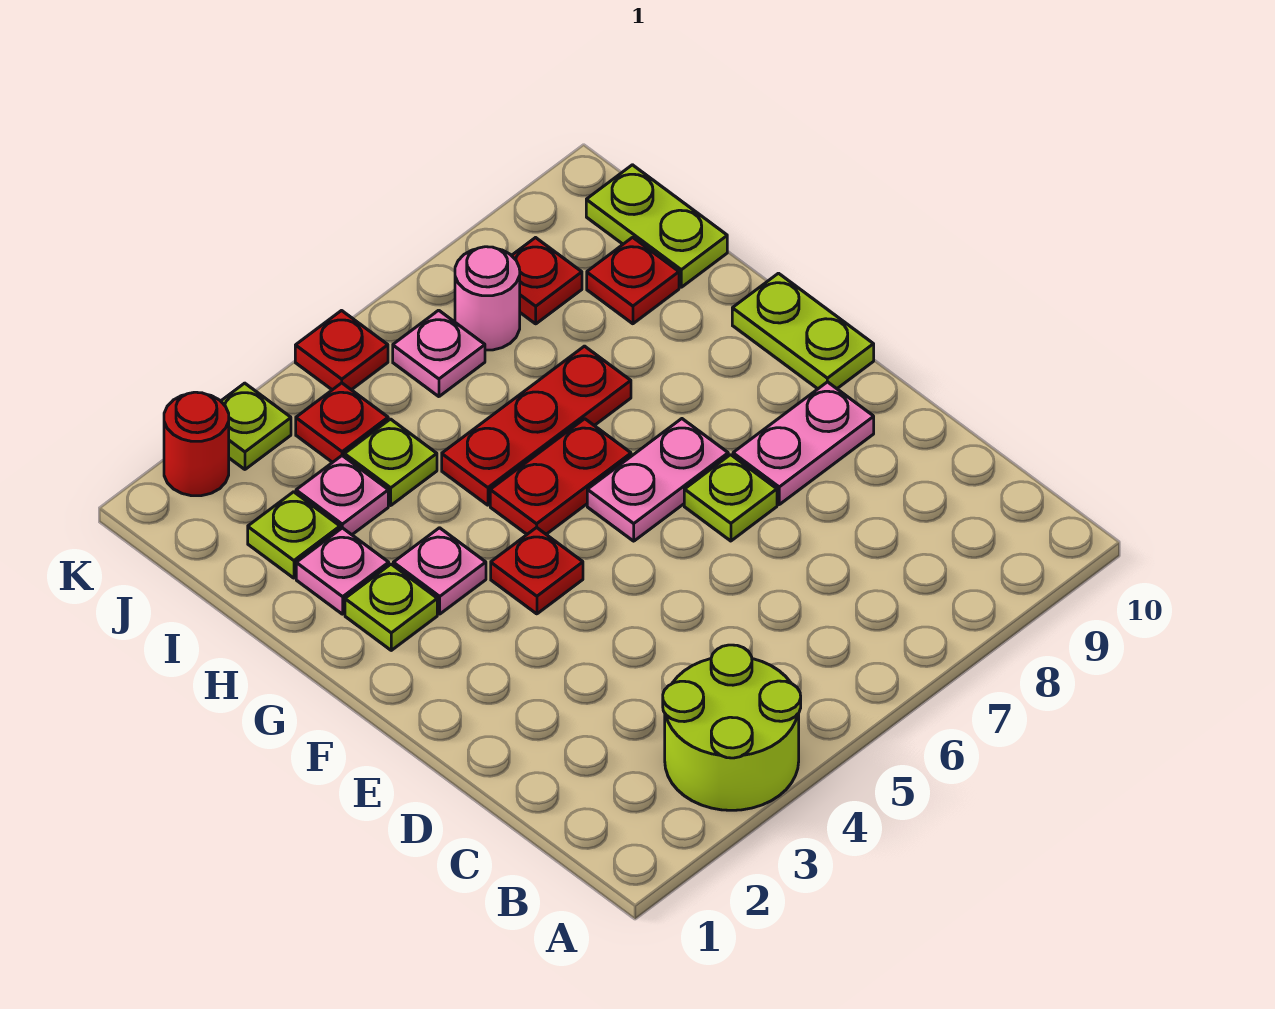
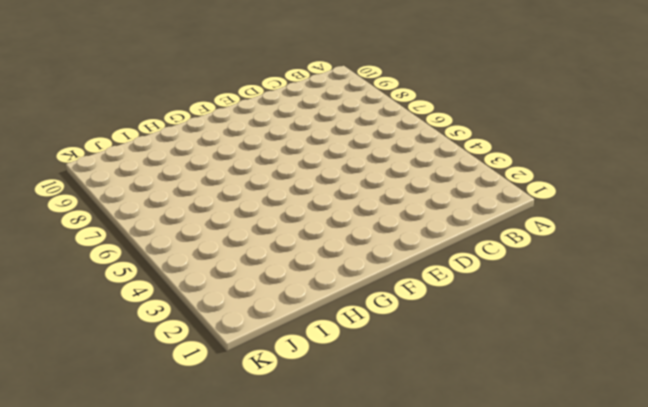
none -> lime round brick A3:B4 level 1
none -> lime plate E7 level 1
none -> pink plate E8:E9 level 1

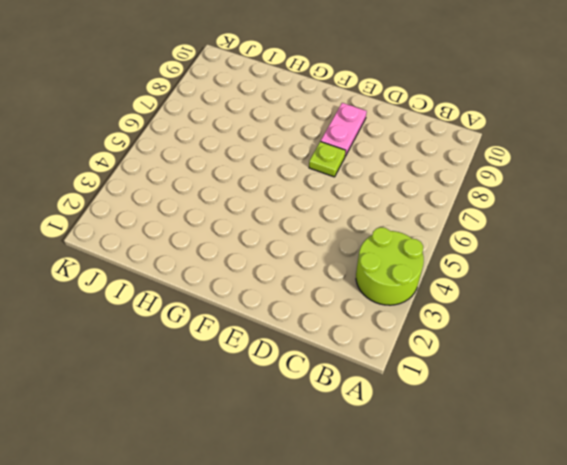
none -> red plate F4 level 1
none -> pink plate F6:F7 level 1
none -> lime plate F10:G10 level 1

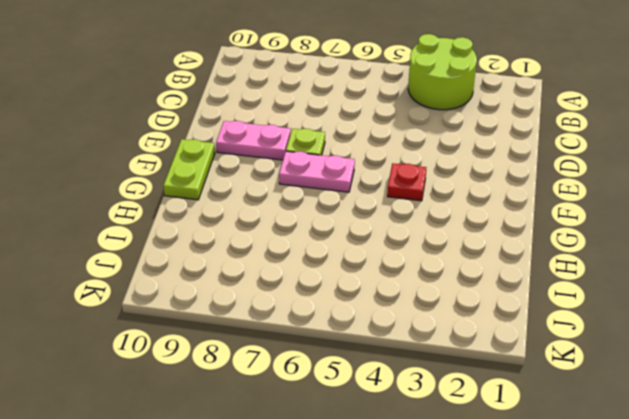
none -> lime plate G2 level 1
none -> pink plate G3 level 1
none -> red plate G5:G6 level 1

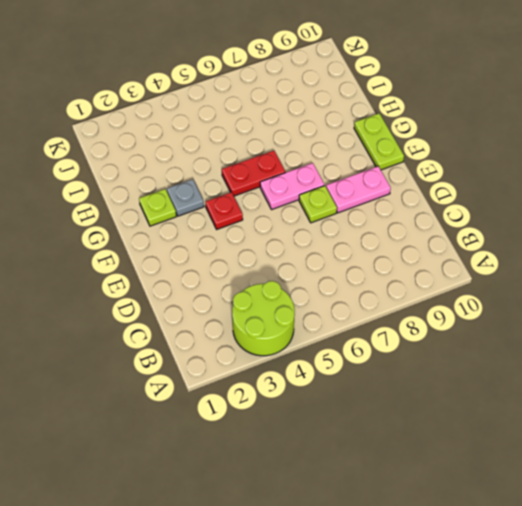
grey plate G3 level 1 -> pink plate G3 level 1
none -> pink plate H2 level 1
none -> red plate H5:H7 level 1
none -> lime plate I2 level 1

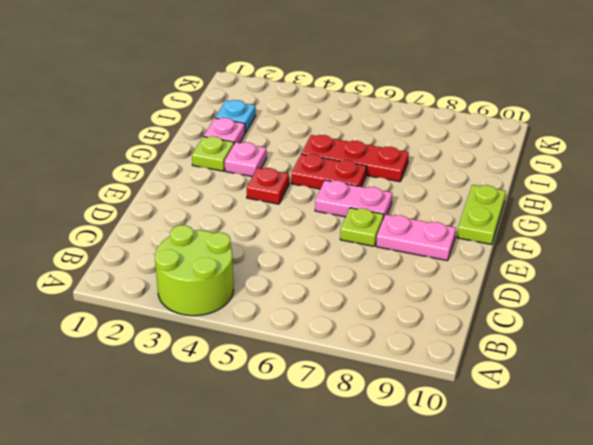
cyan plate I2 level 1 -> lime plate I2 level 1
none -> pink plate I3 level 1
none -> lime plate I4 level 1
none -> red plate I9 level 1

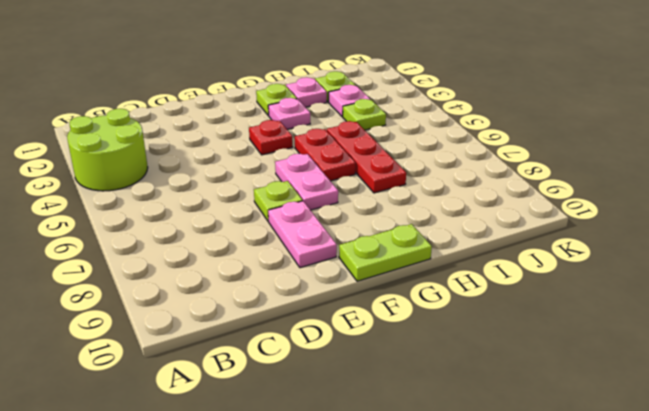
none -> red plate I9 level 1
none -> lime plate I10:J10 level 1
none -> red plate J4 level 1

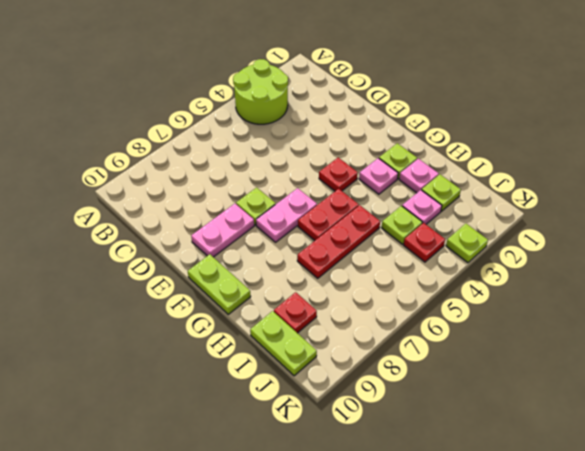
none -> pink plate J6 level 1
none -> pink round brick J7 level 1
none -> red plate J8 level 1

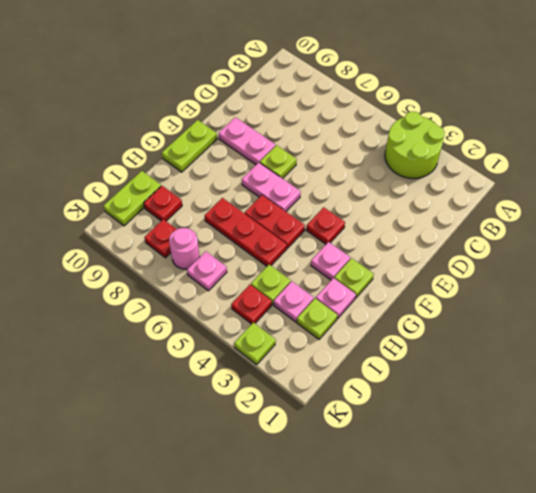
none -> red round brick K2 level 1
none -> red plate K5 level 1

